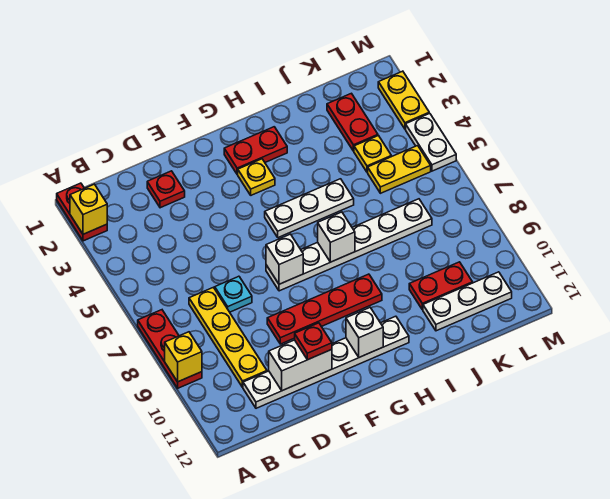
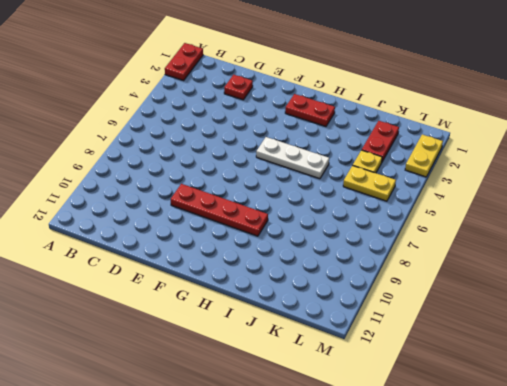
none -> red plate A7:A9 level 1
none -> yellow plate C7:C10 level 1
none -> white plate C11:H11 level 1

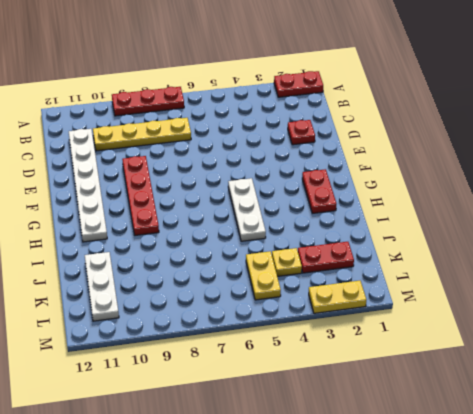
none -> cyan plate D7 level 1
none -> white plate F7:K7 level 1
none -> yellow plate G3 level 1

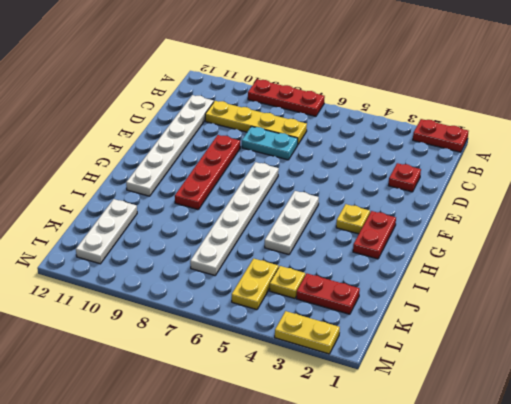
cyan plate D7:D8 level 1 -> cyan plate D7 level 1
none -> red plate J10:K10 level 1
none -> white plate M4:M5 level 1
none -> yellow brick A2 level 2

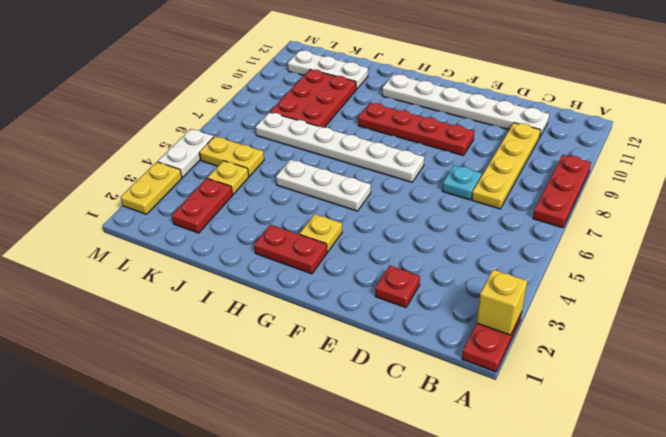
red plate J8:K10 level 1 -> red plate J10:K10 level 1
none -> yellow brick A9 level 2
none -> white brick D11:E11 level 2
none -> white brick F7 level 2

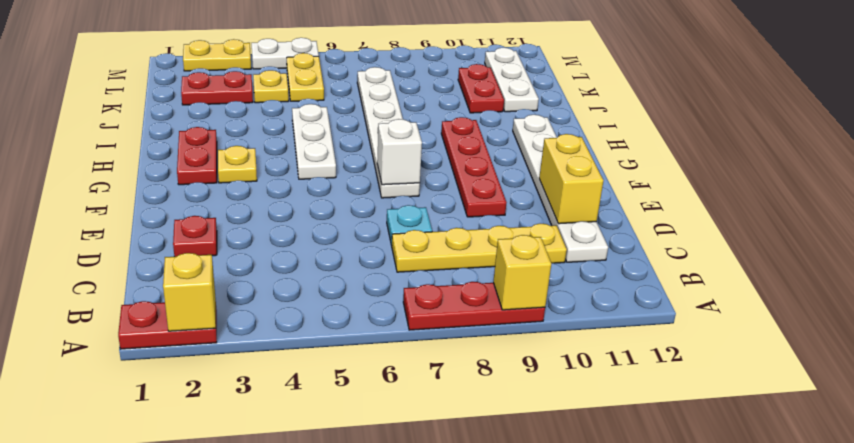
yellow brick D11:E11 level 2 -> white brick D11:E11 level 2
none -> white brick G11 level 2
none -> white brick H7 level 2
none -> red plate E11 level 3

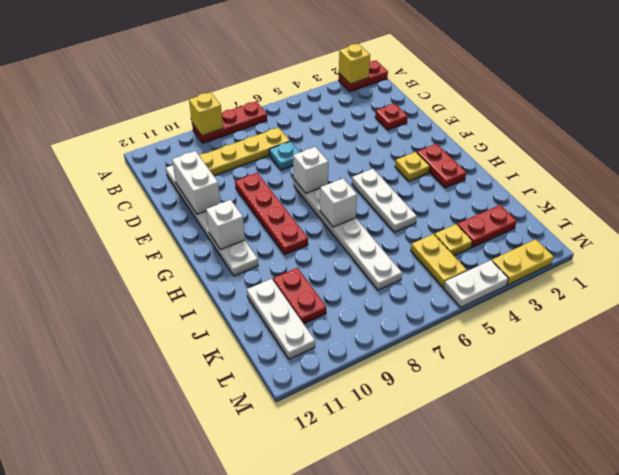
none -> red plate E11 level 3

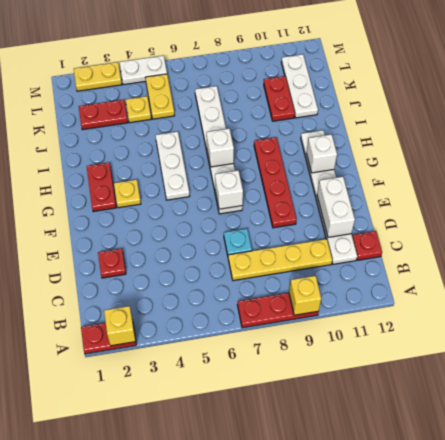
red plate C12 level 1 -> red plate E11 level 3

